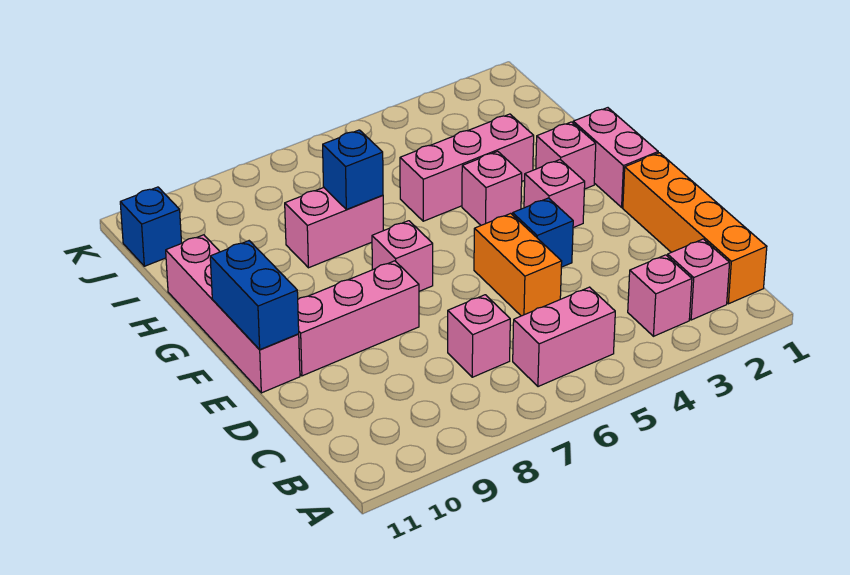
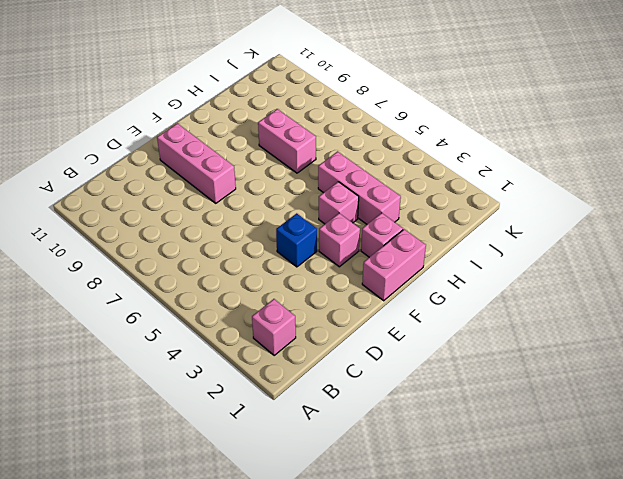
none -> orange brick B1:E1 level 1
none -> pink brick B3 level 1
none -> pink brick B5:B6 level 1

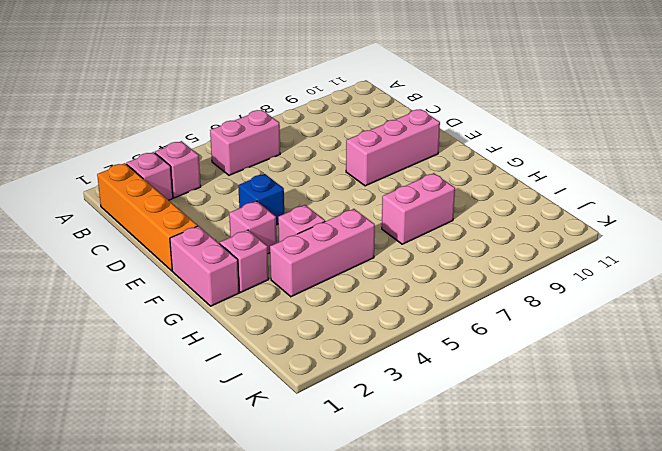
none -> pink brick C7 level 1
none -> orange brick D5:E5 level 1
none -> pink brick E11:H11 level 1

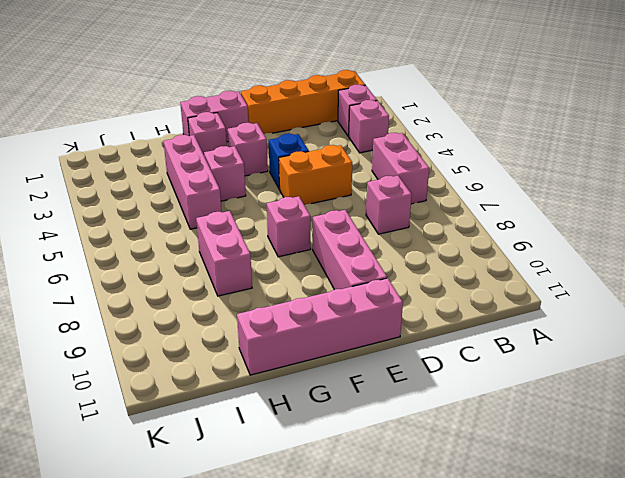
none -> blue brick J11 level 1
none -> blue brick E11:F11 level 2
none -> blue brick H7 level 2

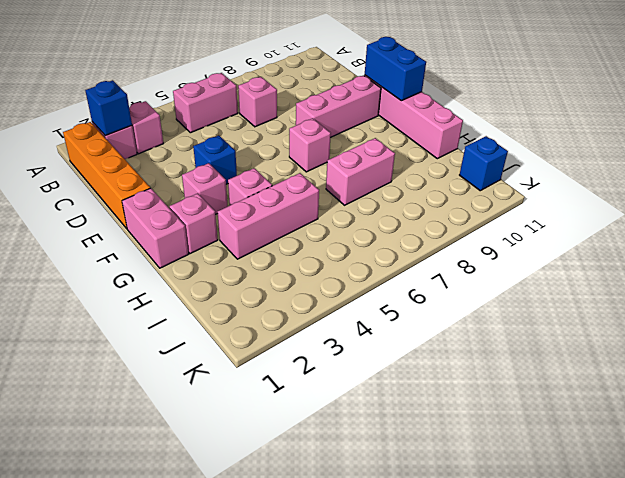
blue brick B2 level 2 -> blue brick H7 level 2
none -> orange brick D5:E5 level 1

